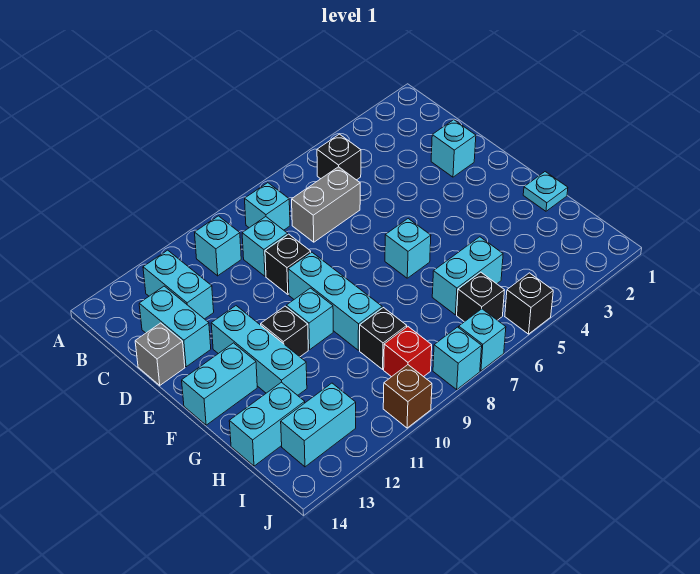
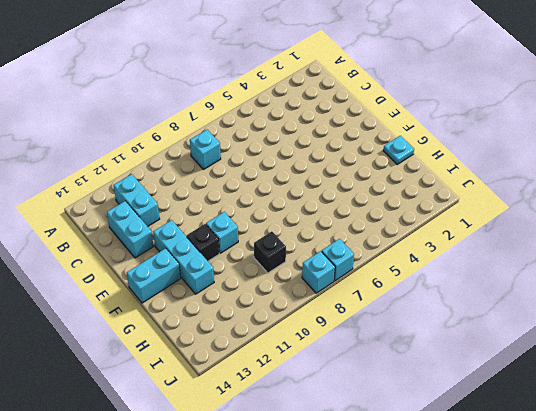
none -> black brick B5 level 1
none -> cyan brick B10 level 1
none -> grey brick C6:C7 level 1

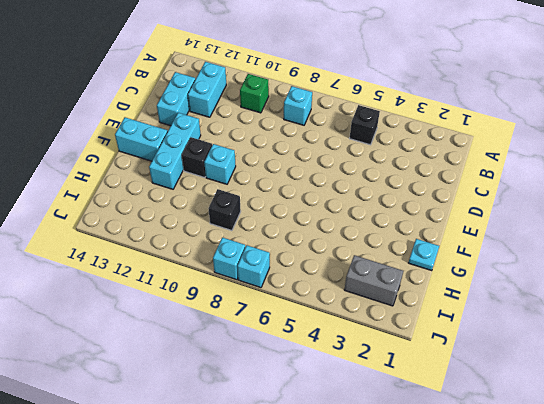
green brick B10 level 1 -> cyan brick B10 level 1
grey brick I2:I3 level 1 -> grey brick C6:C7 level 1
none -> cyan brick C9 level 1
none -> cyan brick D2 level 1
none -> black brick D9 level 1

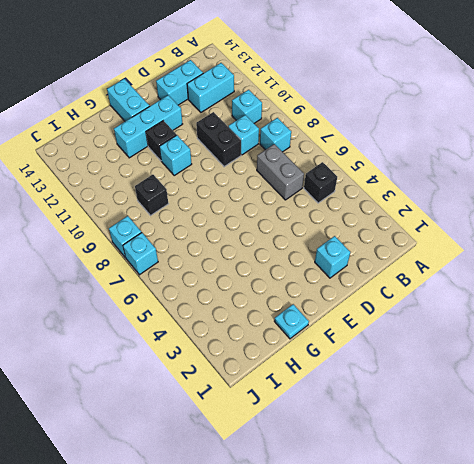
black brick D9:D10 level 1 -> black brick D9 level 1
none -> grey brick D14 level 1
none -> cyan brick E9:G9 level 1
none -> cyan brick F6 level 1

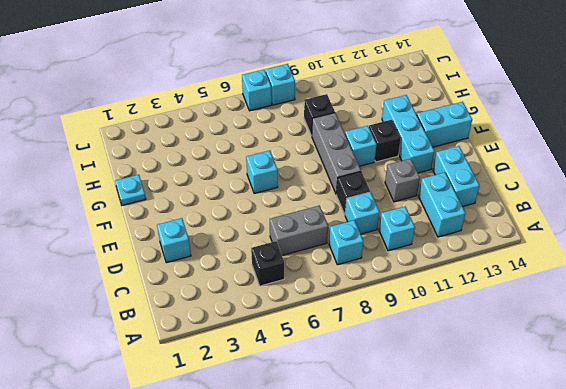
grey brick D11 level 1 -> grey brick D14 level 1
grey brick E9:G9 level 1 -> cyan brick E9:G9 level 1
none -> cyan brick H5:H6 level 1
none -> cyan brick H13:H14 level 1
none -> black brick I6 level 1

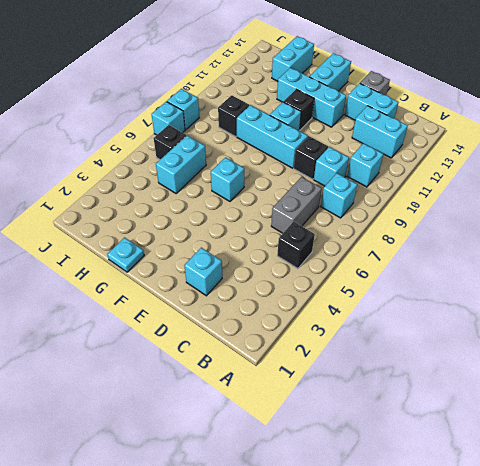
none -> red brick I9 level 1
none -> cyan brick I12:I13 level 1
none -> black brick J5 level 1

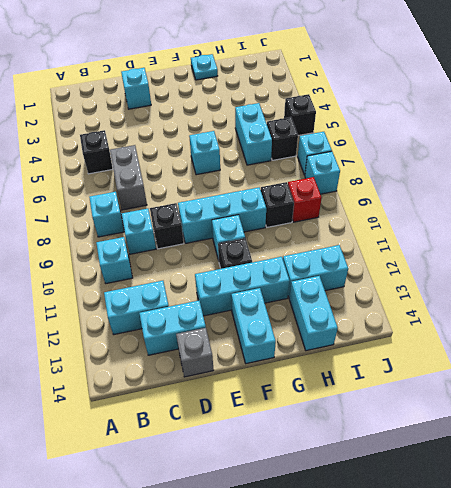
cyan brick H12:I12 level 1 -> cyan brick I12:I13 level 1
none -> brown brick J10 level 1

